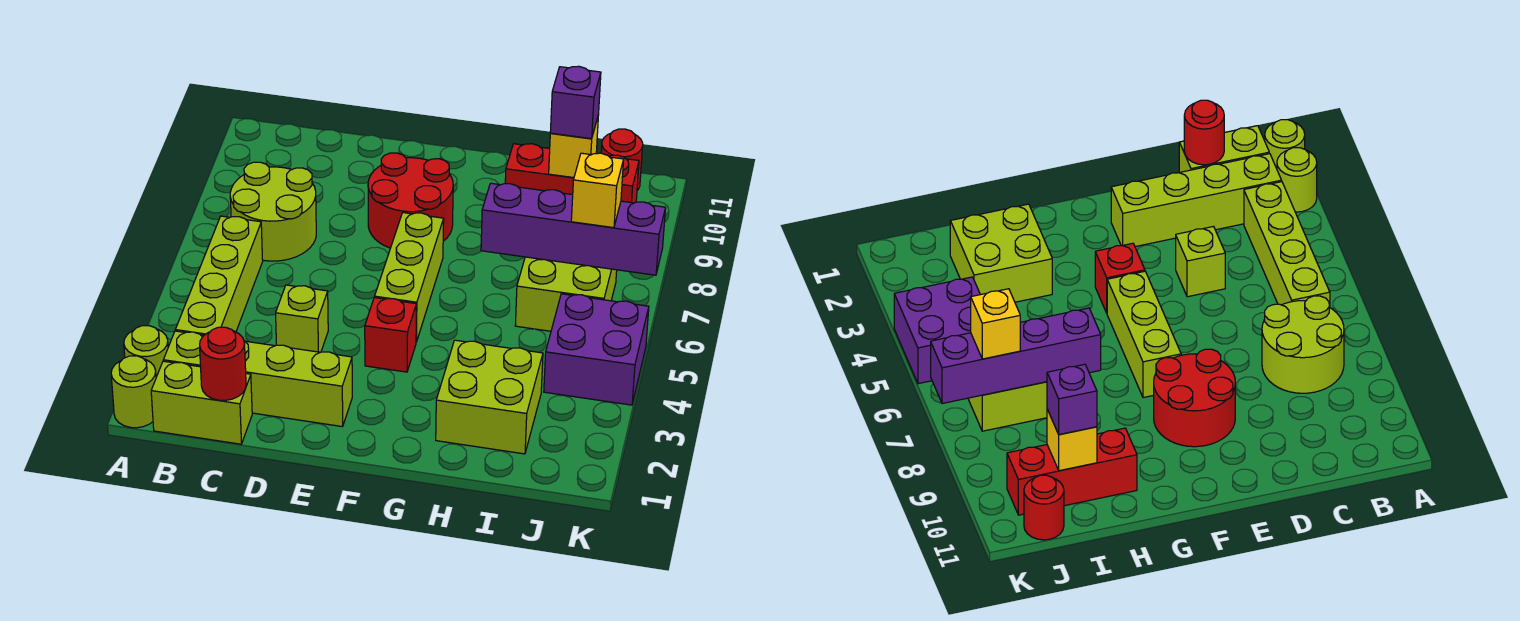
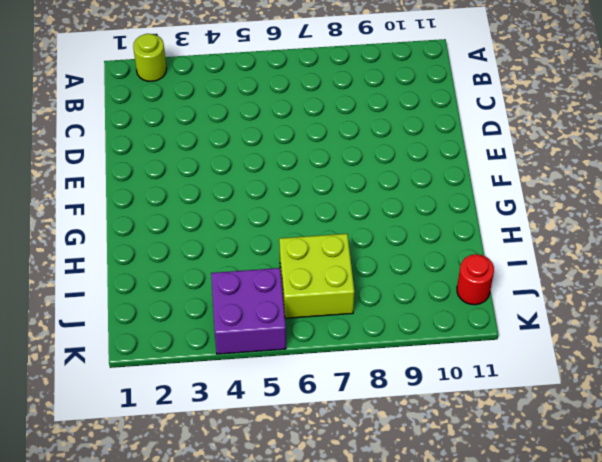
none -> lime round brick A1 level 1
none -> lime brick B1:C1 level 1
none -> lime brick B2:E2 level 1

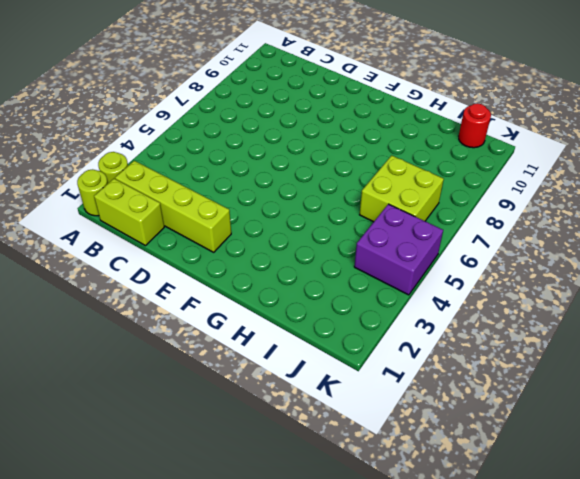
none -> lime brick B3:B6 level 1
none -> lime round brick B7:C8 level 1
none -> lime brick D4 level 1

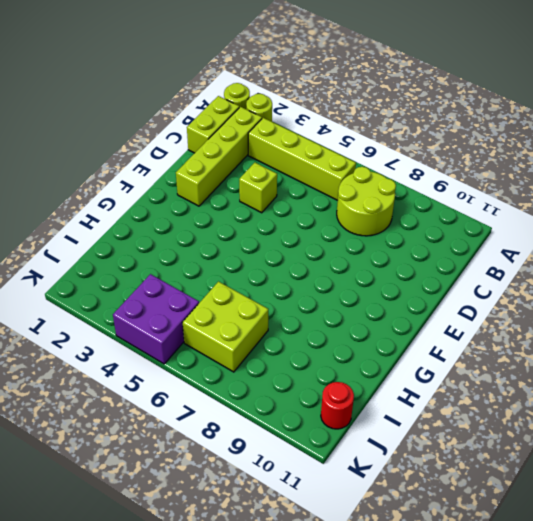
none -> red round brick E8:F9 level 1
none -> red brick F4 level 1
none -> lime brick F5:F7 level 1

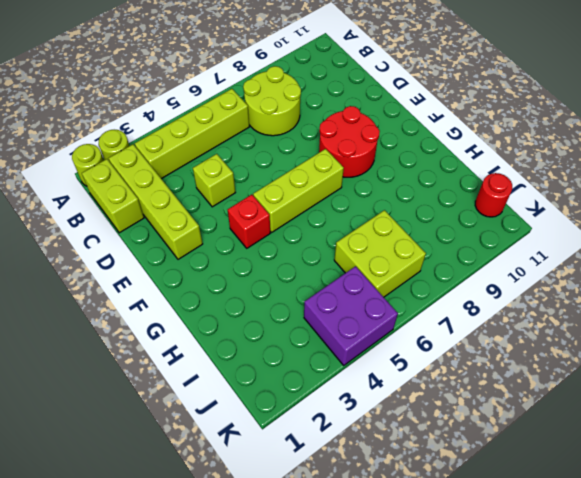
none -> lime brick H2:I3 level 1
none -> red brick H10:J10 level 1
none -> red round brick C1 level 2

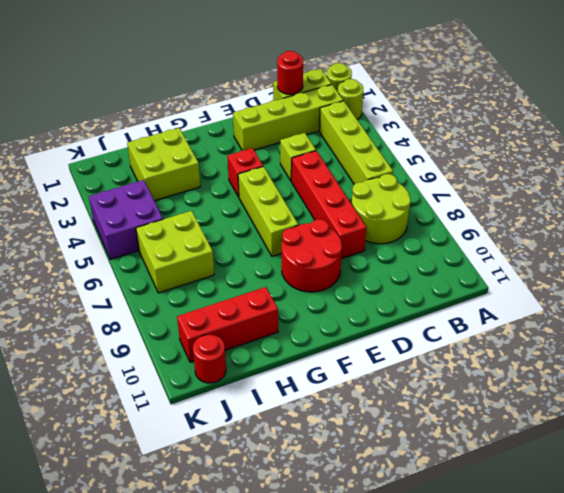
red brick D5:D8 level 1 -> none
none -> purple brick H7:K7 level 2
none -> yellow brick I10 level 2
none -> purple brick I10 level 3

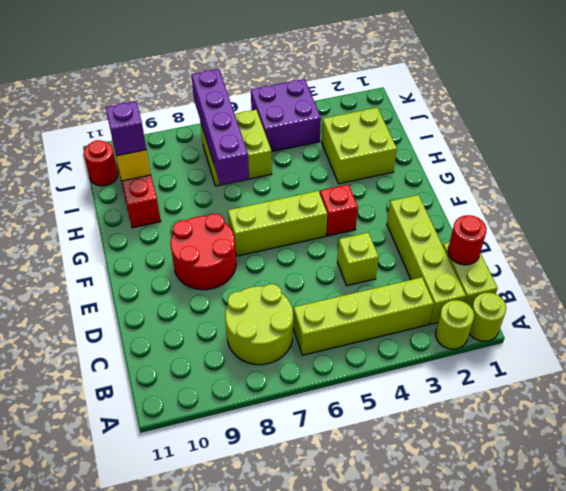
none -> yellow brick J7 level 3

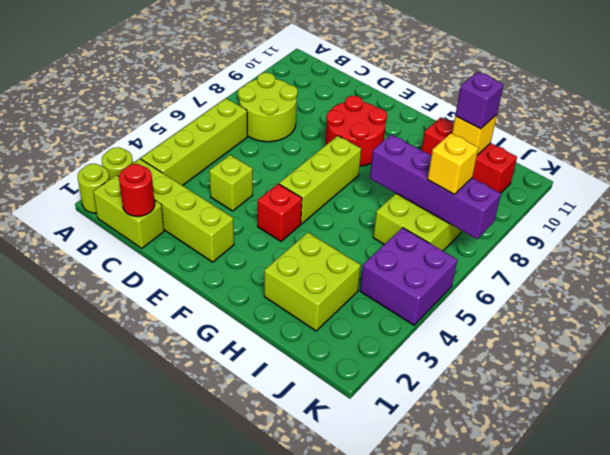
none -> red round brick J11 level 1

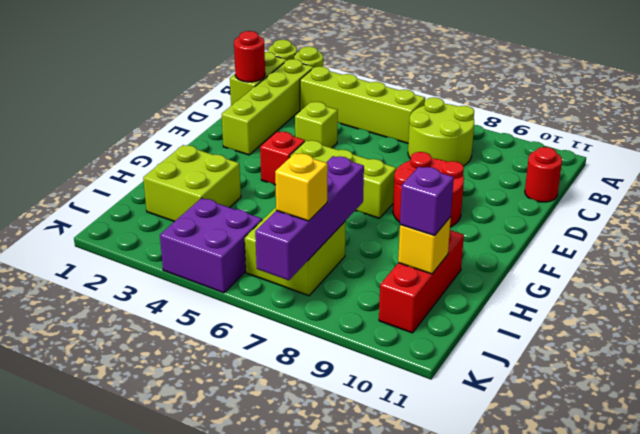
red round brick C11 level 1 -> red round brick J11 level 1

